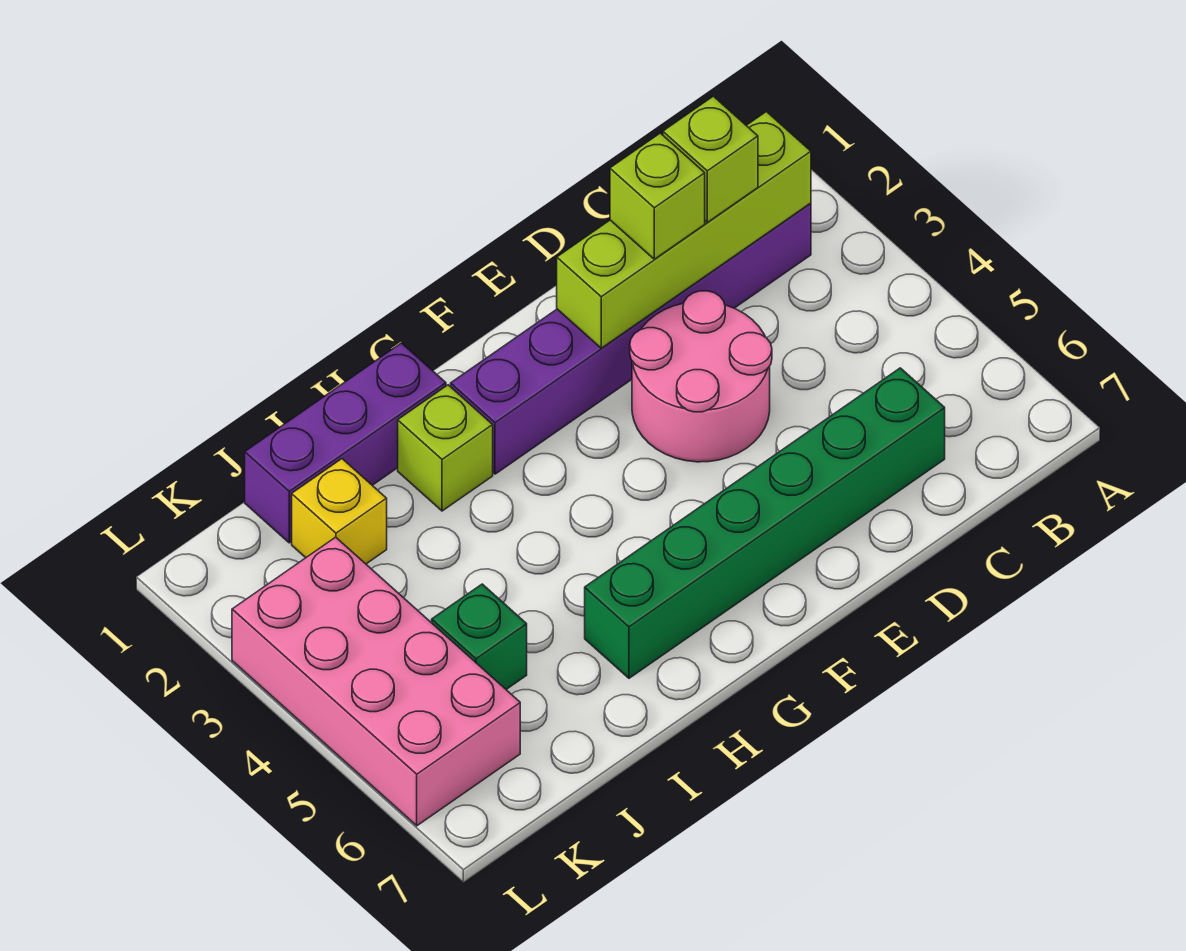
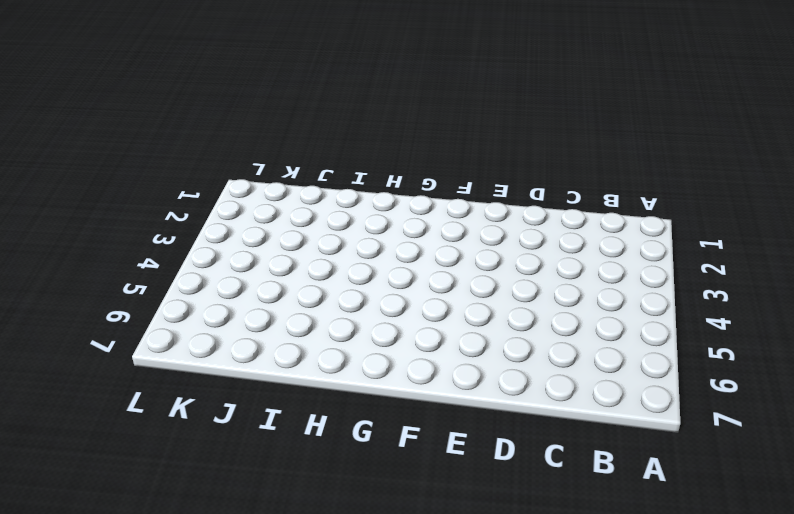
none -> purple brick B2:G2 level 1
none -> green brick C6:H6 level 1

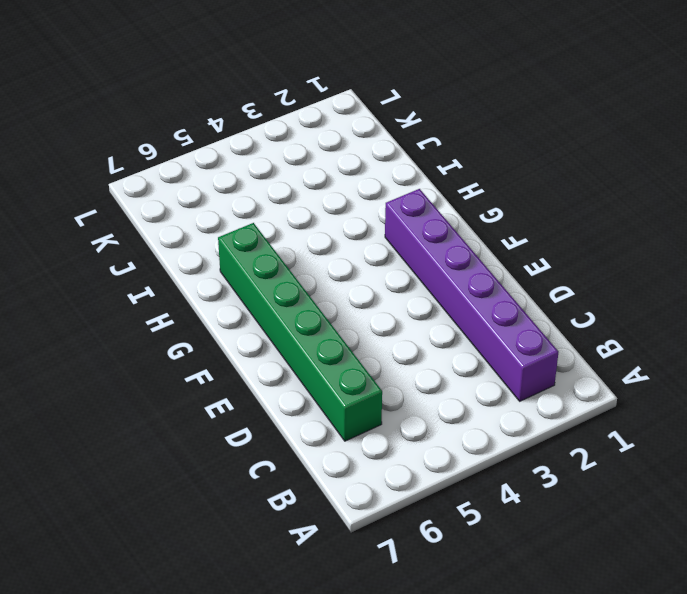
none -> pink round brick D3:E4 level 1
none -> purple brick H1:J1 level 1

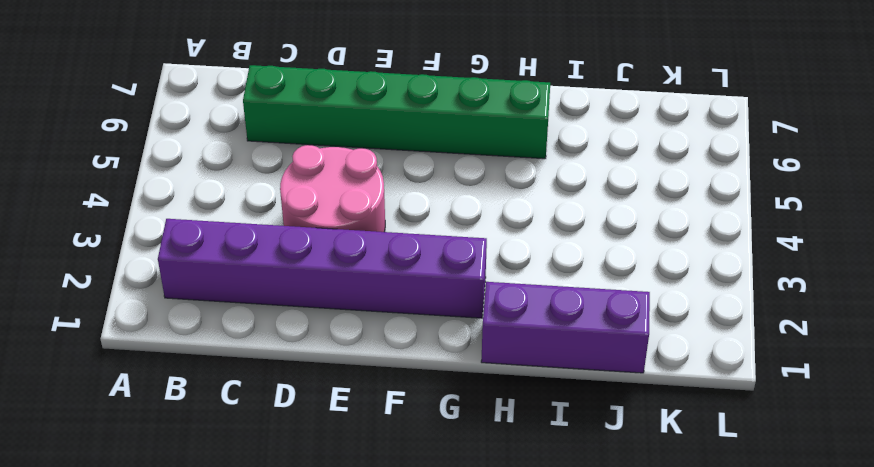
none -> lime brick H2 level 1
none -> yellow brick J2 level 1

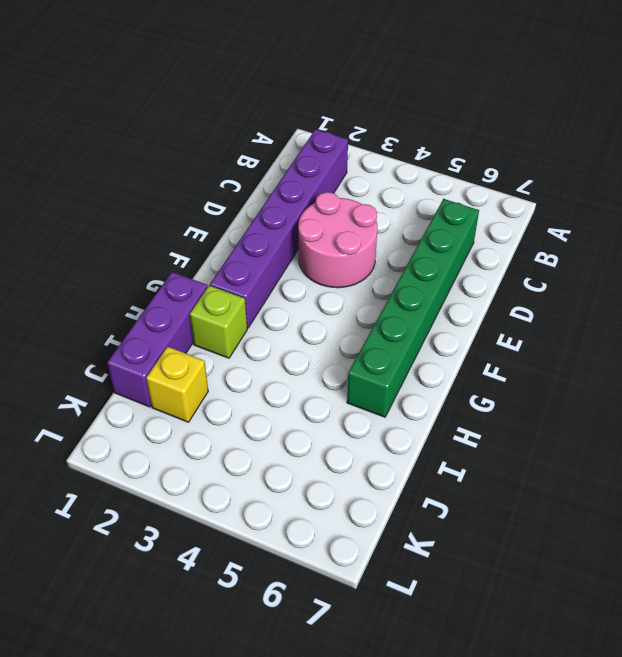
none -> green brick J5 level 1
none -> pink brick K3:L6 level 1

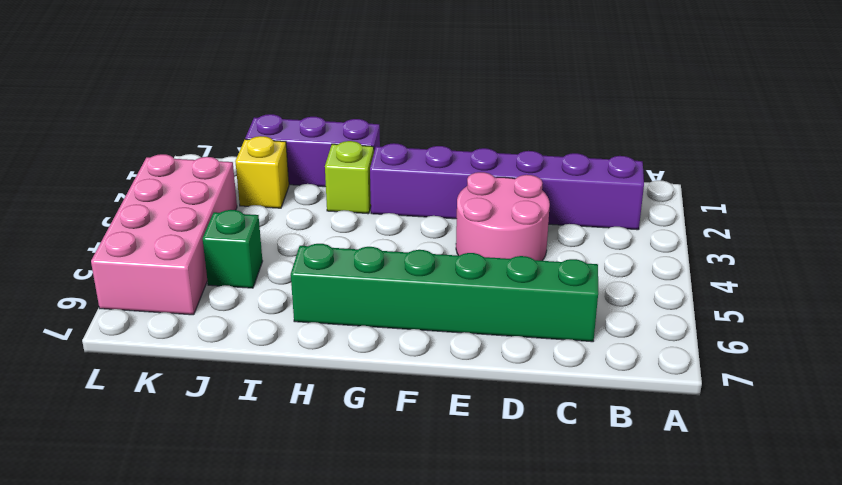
none -> lime brick B2:E2 level 2
none -> lime brick C2 level 3

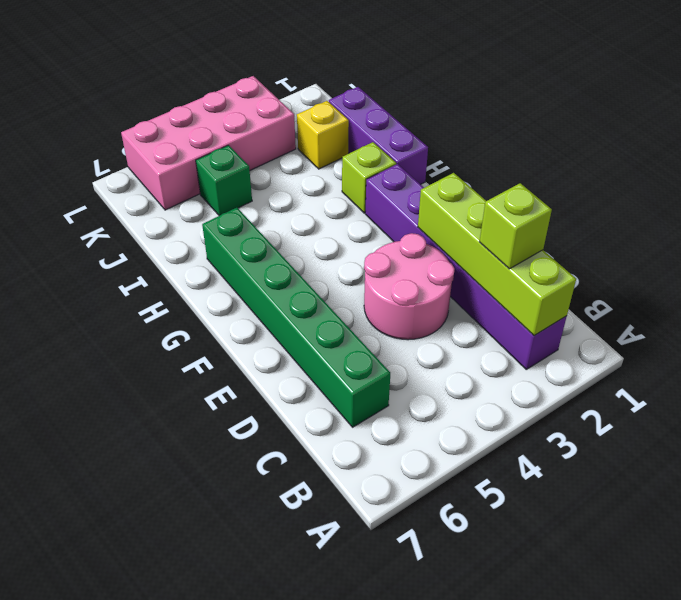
none -> lime brick D2 level 3

